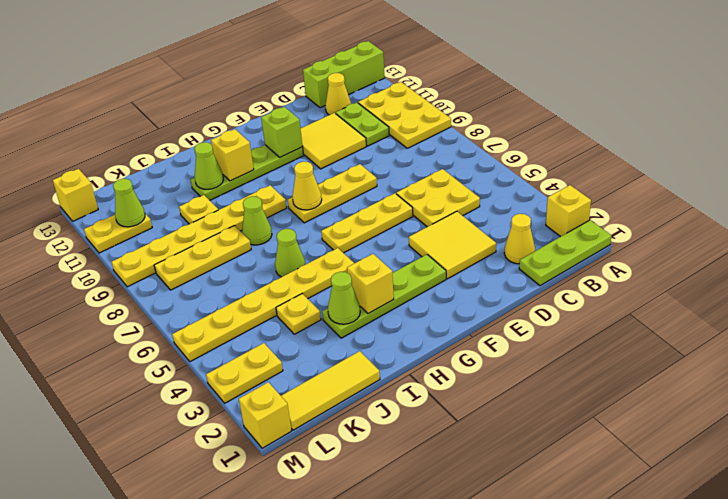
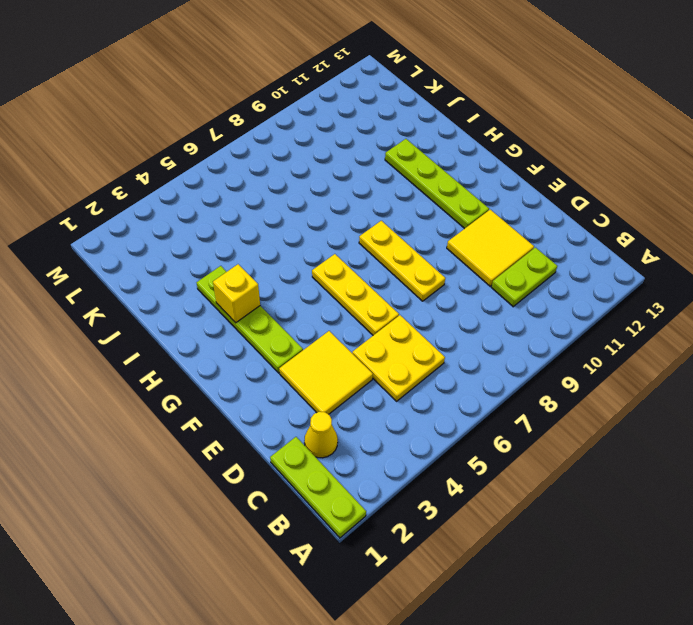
none -> yellow brick A2 level 1
none -> yellow plate A9:B11 level 1
none -> lime brick A13:C13 level 1
none -> yellow cone C12 level 1

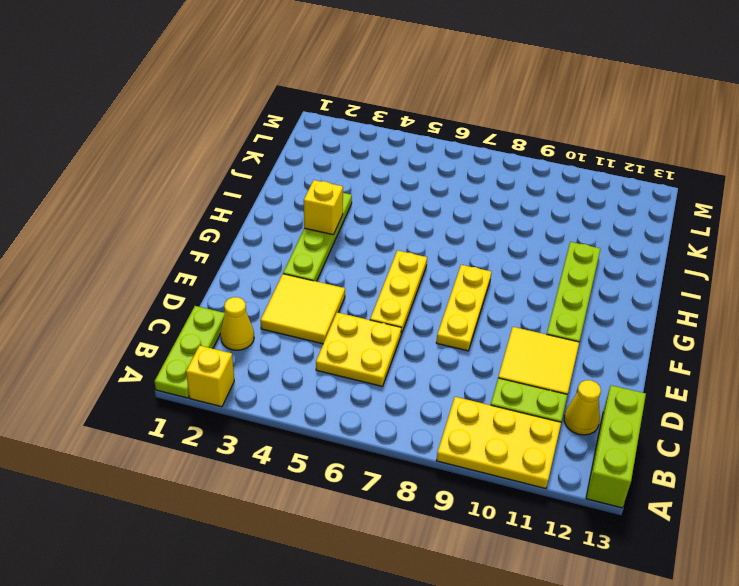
none -> yellow plate H5:M5 level 1
none -> yellow plate H9:M9 level 1
none -> lime cone I6 level 1
none -> lime cone I8 level 1

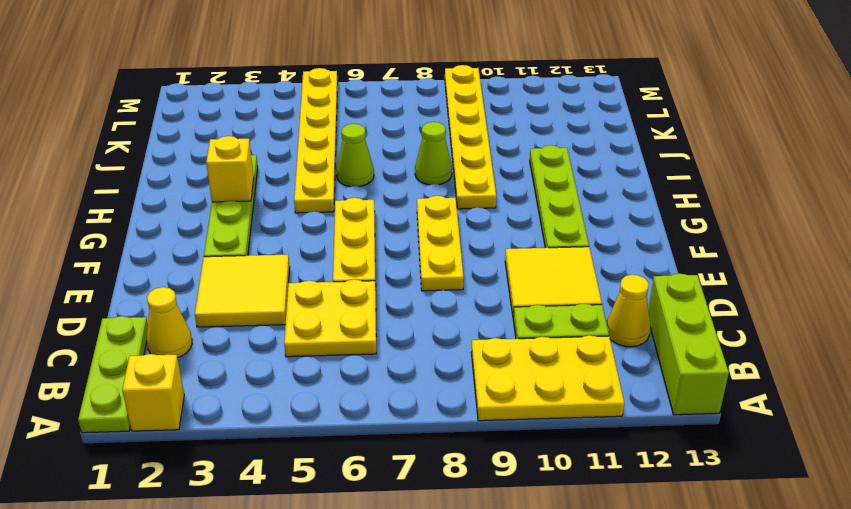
none -> yellow tile J1:L1 level 1
none -> yellow plate J4 level 1
none -> yellow plate J8:L8 level 1
none -> yellow plate J10 level 1

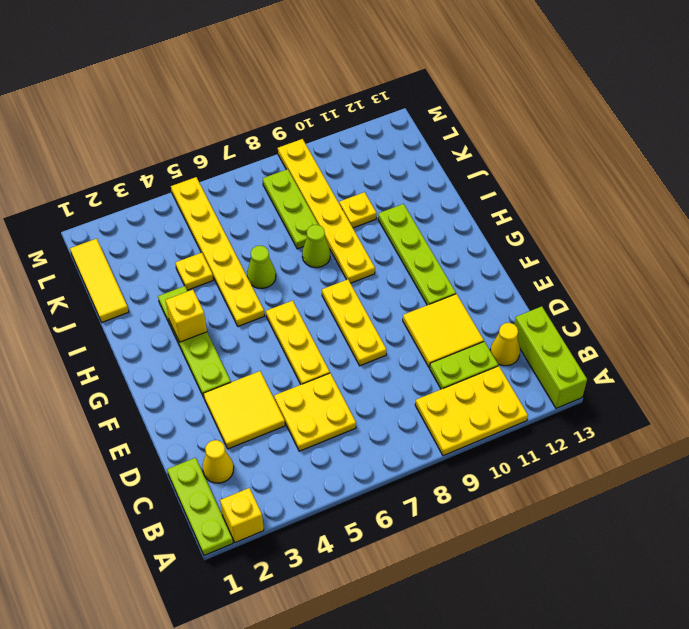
lime plate J8:L8 level 1 -> yellow plate J8:L8 level 1
none -> yellow plate L3:M3 level 1
none -> yellow plate L11:M11 level 1
none -> yellow brick M1 level 1
none -> yellow brick M13 level 1

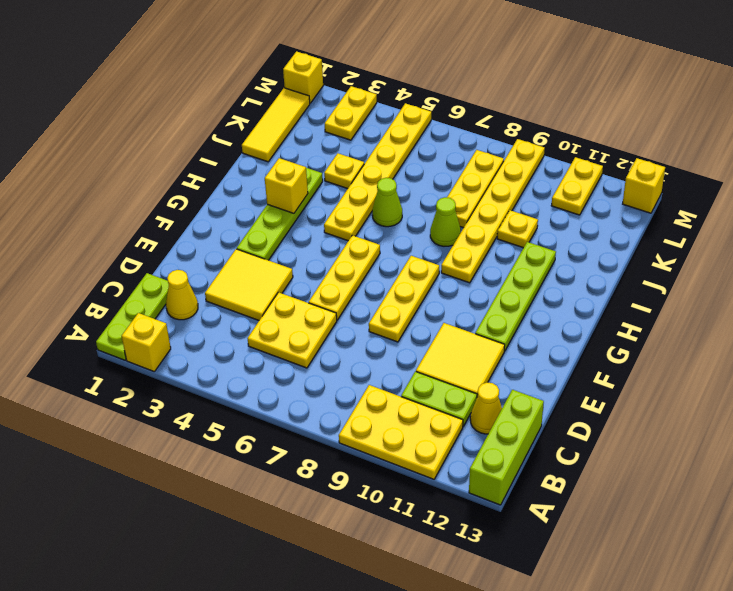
none -> lime brick F11 level 2
none -> yellow cone G8 level 2
none -> yellow brick H11 level 2
none -> lime cone I3 level 2

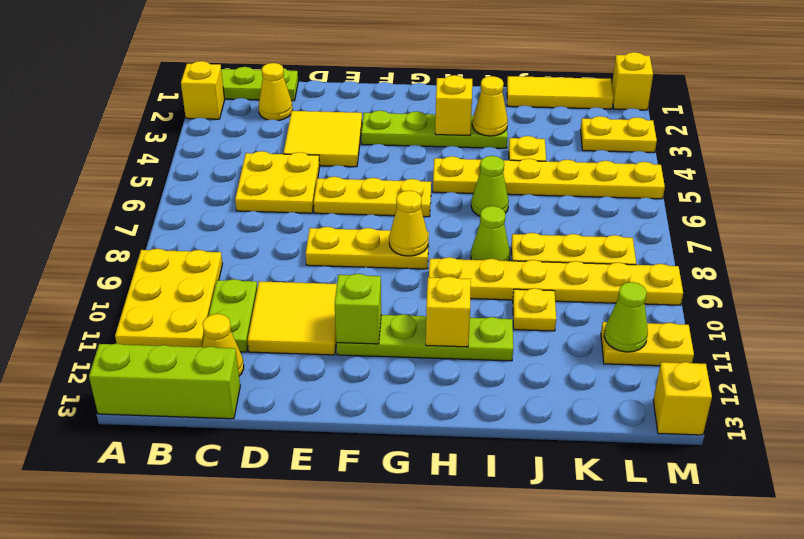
yellow cone I3 level 2 -> lime cone I3 level 2
none -> lime cone I11 level 2

